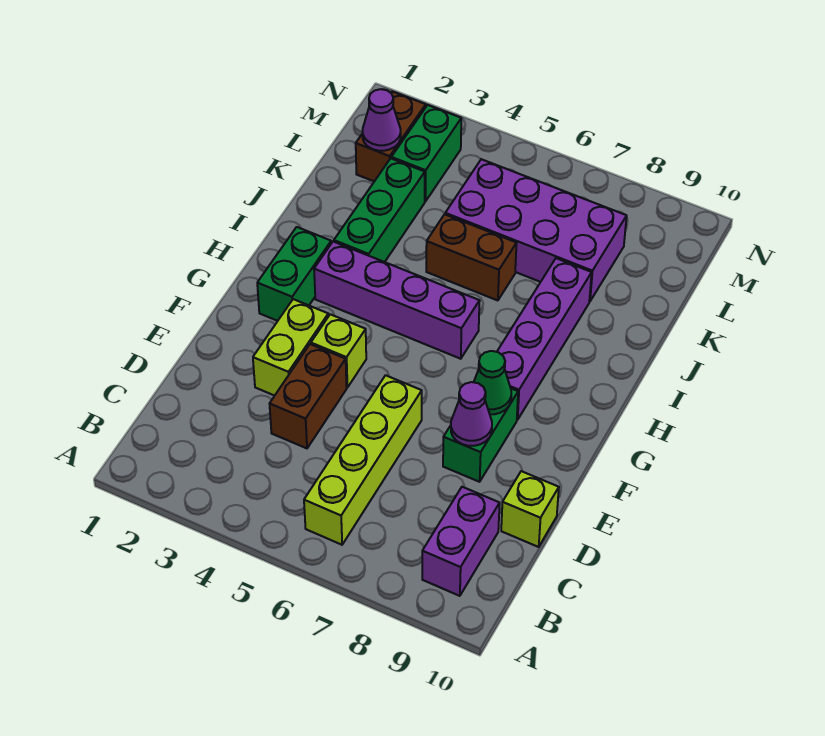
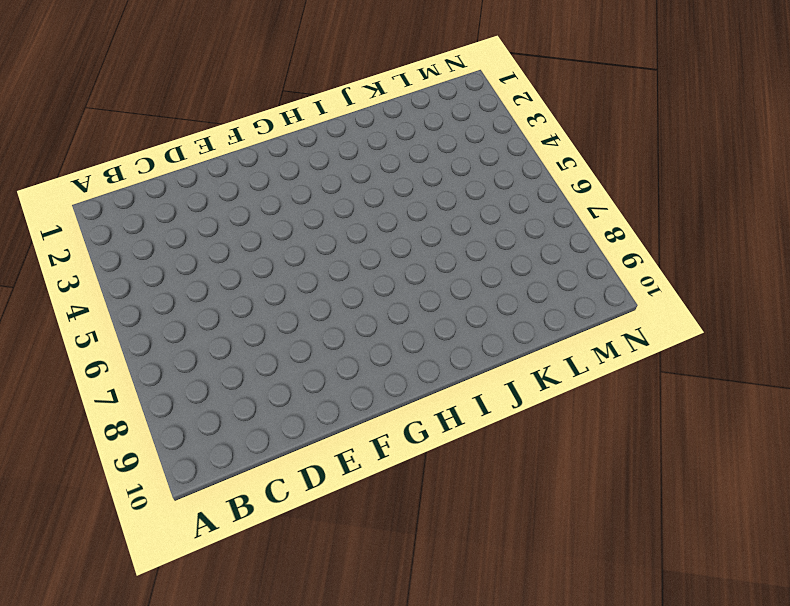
none -> lime brick B6:E6 level 1
none -> purple brick B9:C9 level 1
none -> brown brick D4:E4 level 1

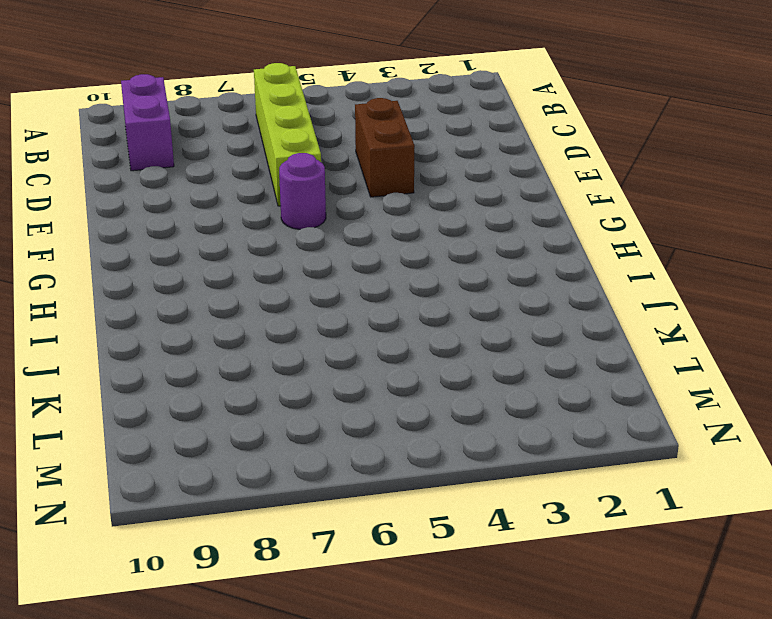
purple round brick F6 level 1 -> none
none -> lime brick D10 level 1
none -> lime brick E3:F3 level 1
none -> green brick E8:F8 level 1

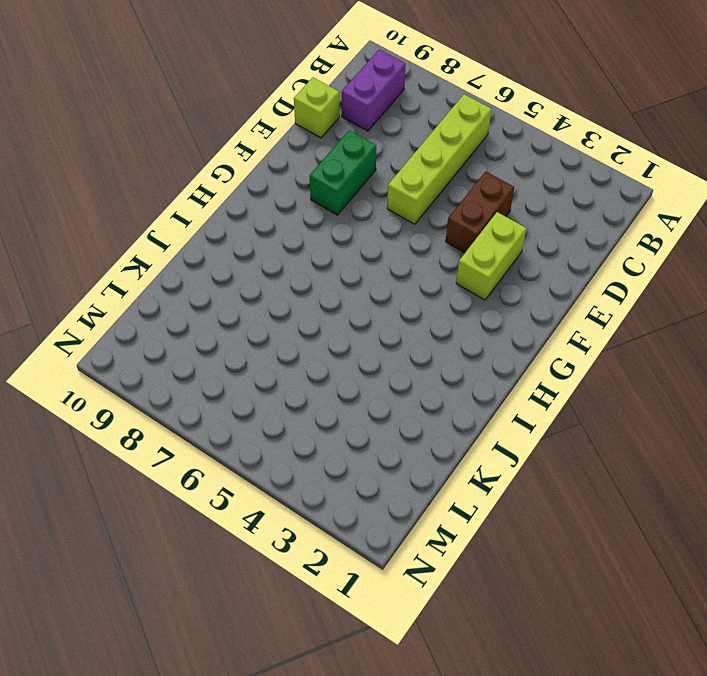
none -> lime brick F4 level 1
none -> green brick G2:H2 level 1
none -> purple brick G8:J8 level 1

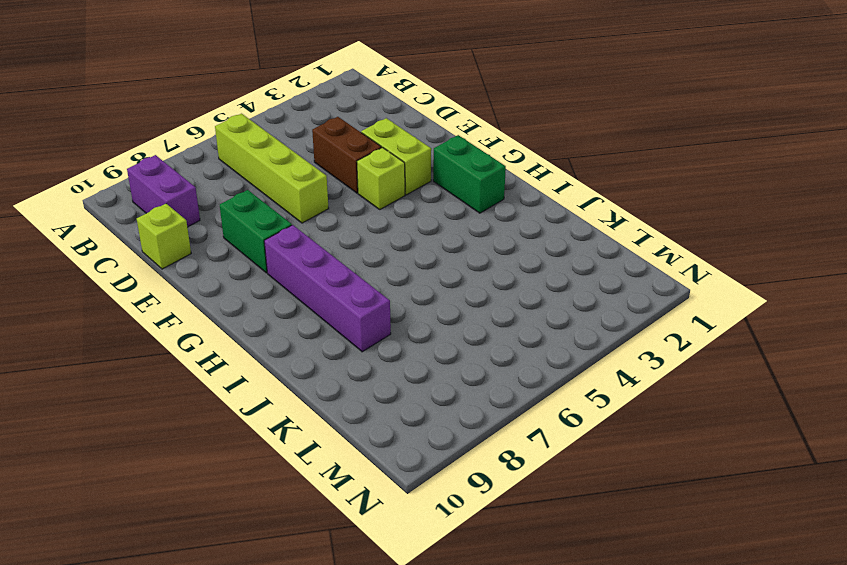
none -> purple brick H3:H6 level 1
none -> green brick I3:K3 level 1
none -> brown brick J5:J6 level 1

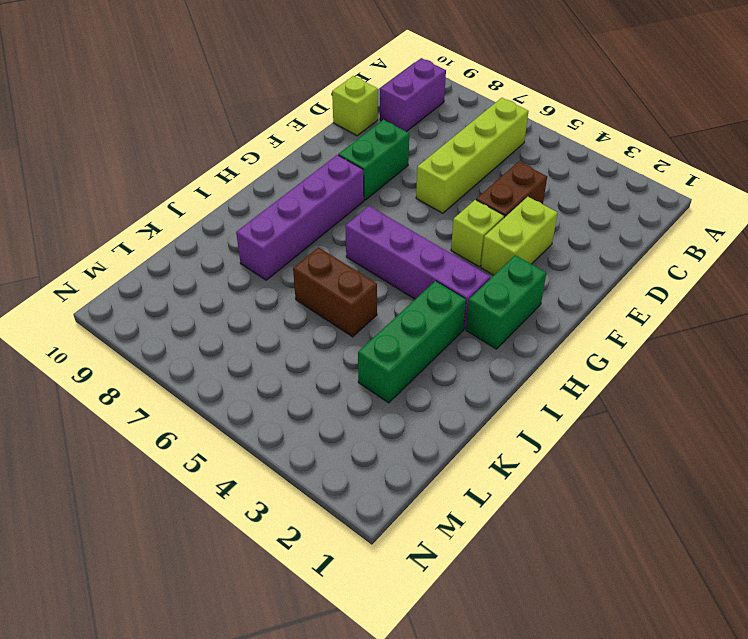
none -> purple brick K5:L8 level 1
none -> brown brick L2:M2 level 1
none -> green brick L3:M3 level 1

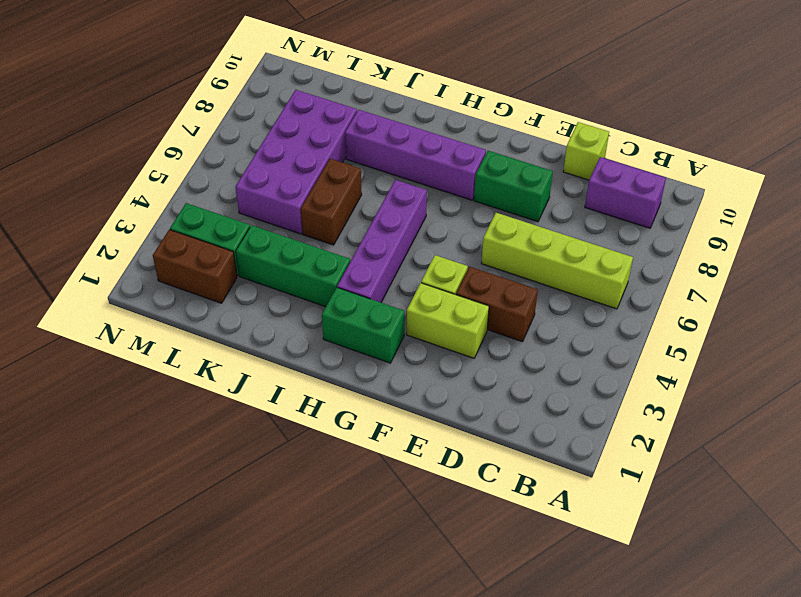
none -> purple cone E8 level 2
none -> green cone F8 level 2
none -> purple cone L2 level 2

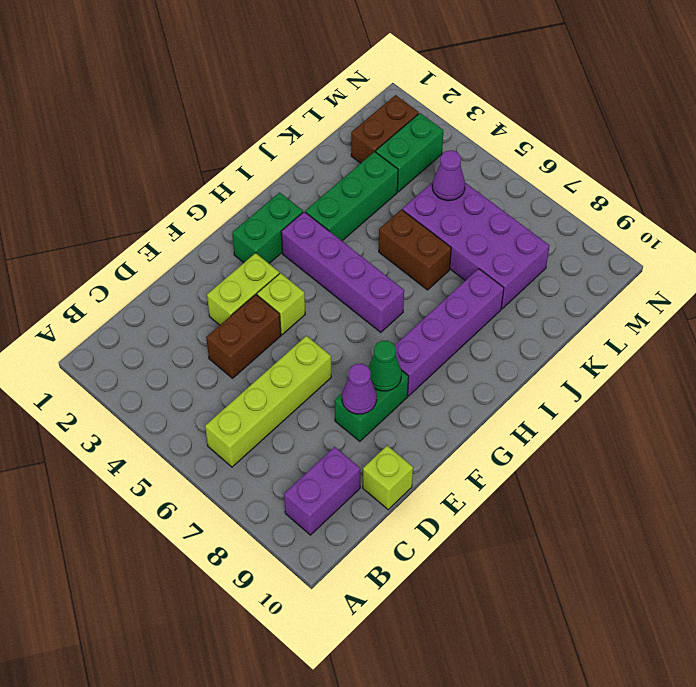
purple cone L5 level 2 -> purple cone L2 level 2

